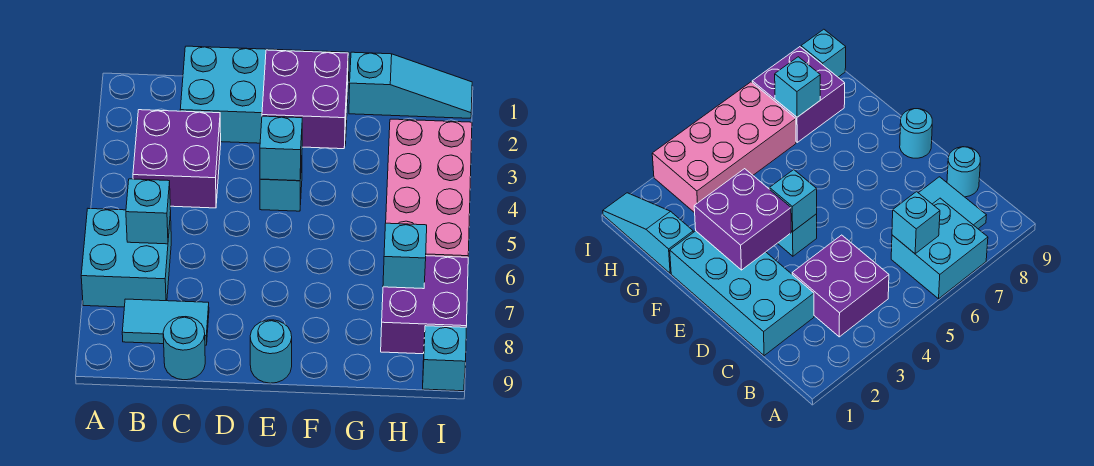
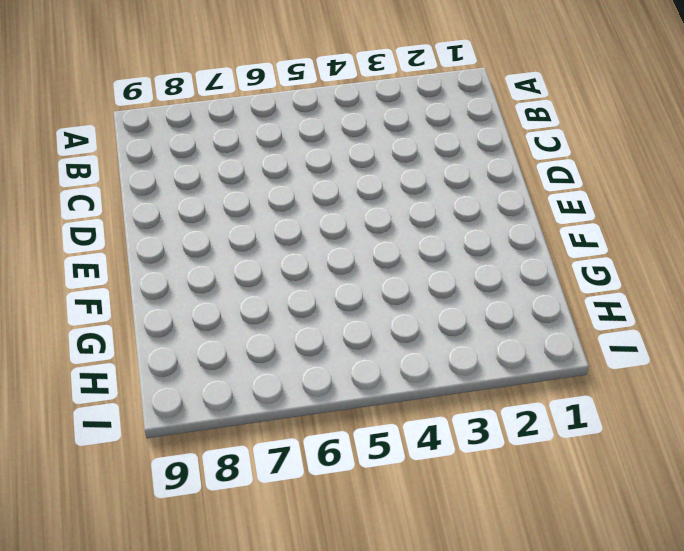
none -> cyan brick A6:B7 level 1
none -> purple brick B3:C4 level 1
none -> cyan tile B8:C8 level 1

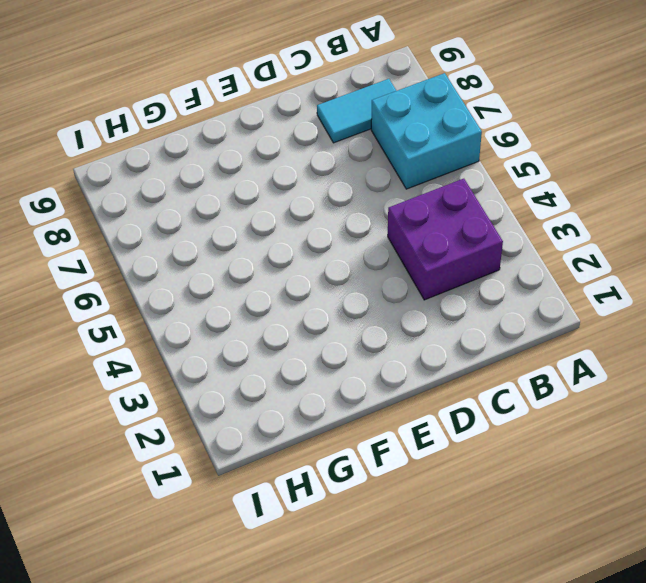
none -> cyan brick C1:F2 level 1
none -> cyan round brick C9 level 1
none -> cyan brick E4 level 1

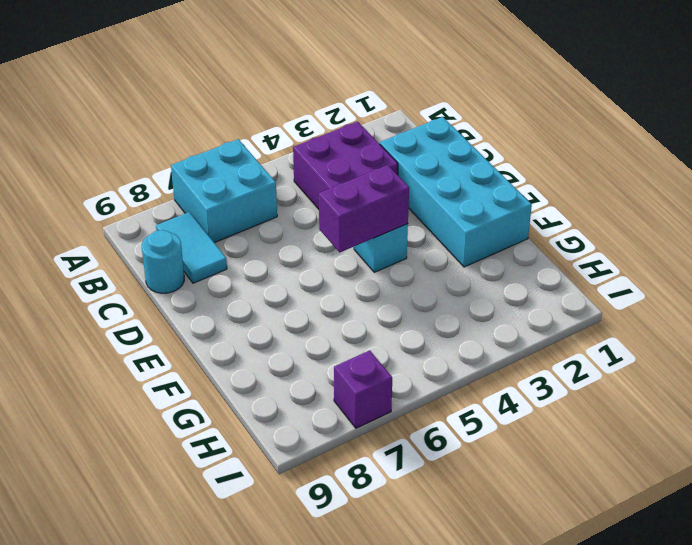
purple brick E4:E5 level 2 -> cyan brick E4 level 2
purple brick I7 level 1 -> purple brick H7:I8 level 1
none -> cyan round brick E9 level 1
none -> cyan slope G1:I1 level 1 top G
none -> pink brick H3:I6 level 1

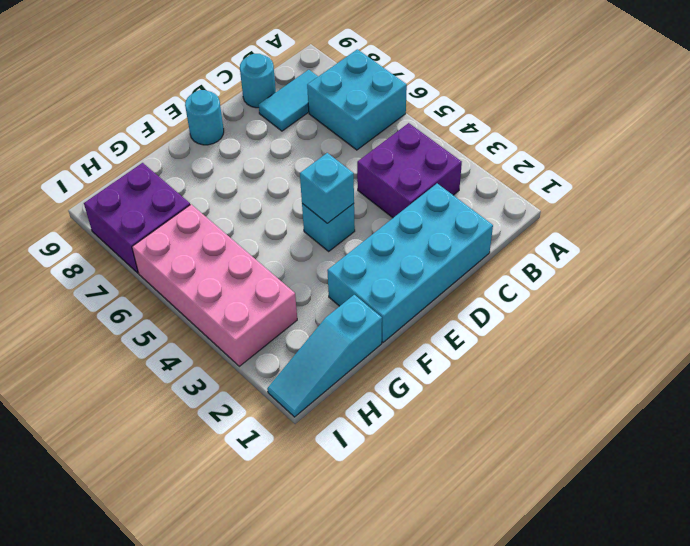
none -> cyan brick I9 level 1
none -> cyan brick B6 level 2
none -> purple brick E2:F3 level 2

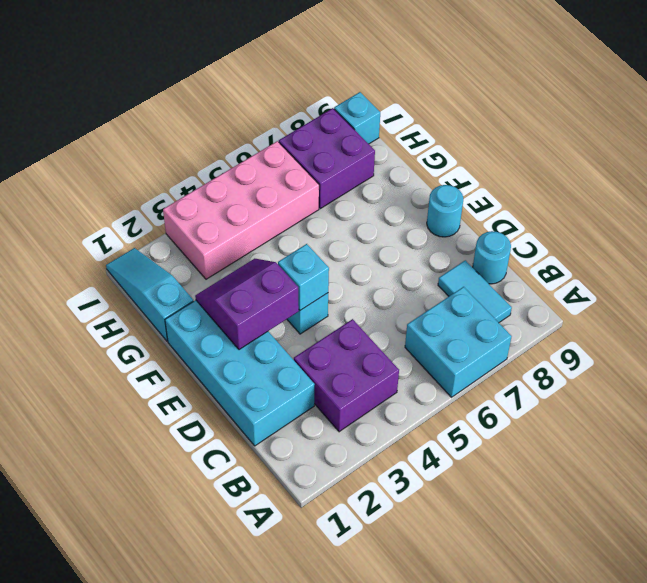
purple slope E2:F3 level 2 top E -> purple brick E2:F3 level 2
none -> cyan brick B6 level 2
none -> cyan brick H7 level 2

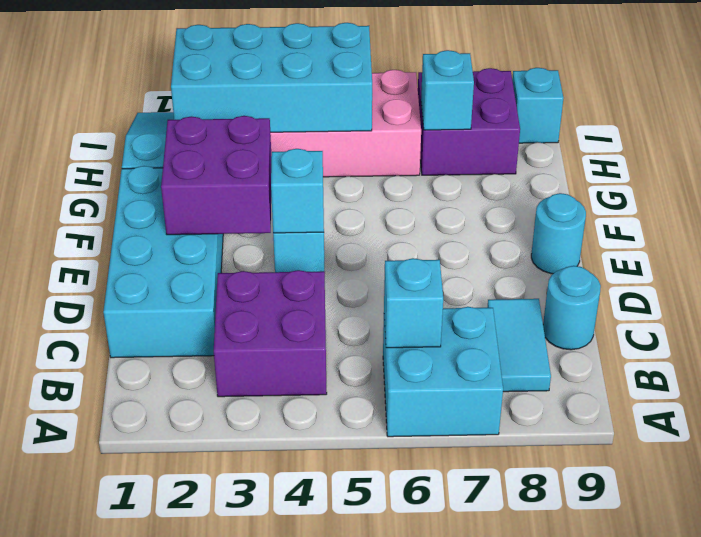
cyan brick H2:I5 level 2 -> none

